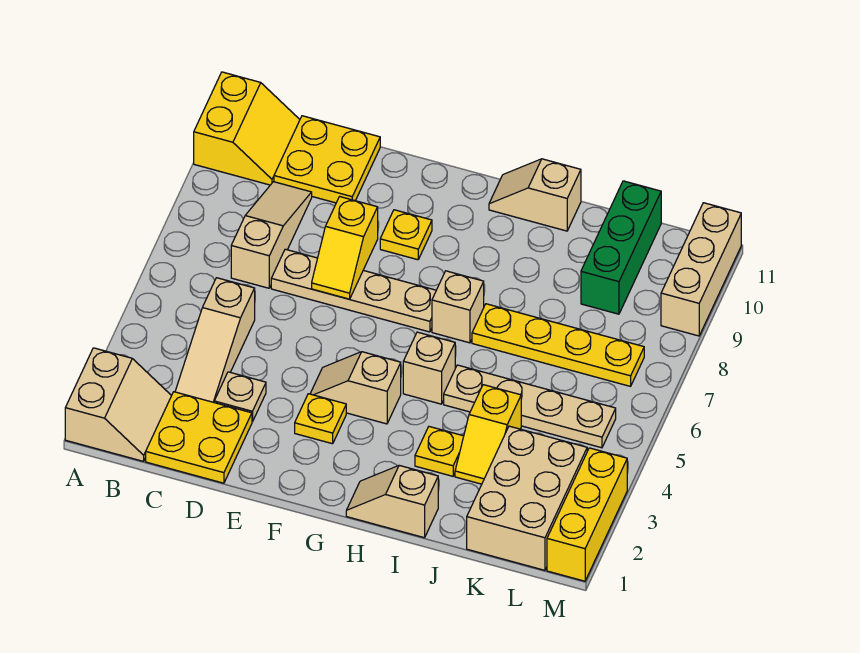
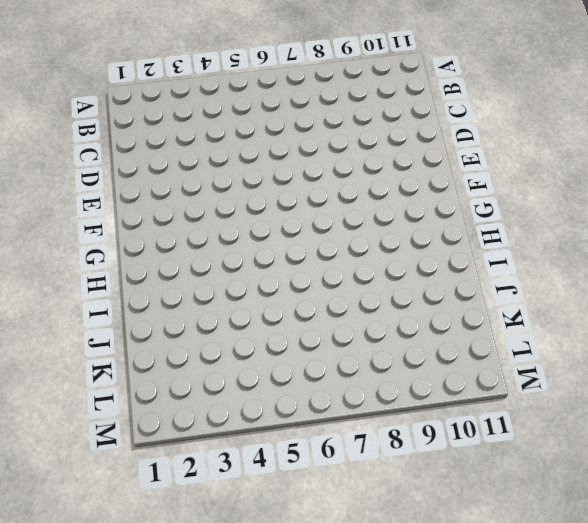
none -> tan slope A1:B2 level 1 top A
none -> yellow slope A10:B11 level 1 top A
none -> yellow plate C1:D2 level 1

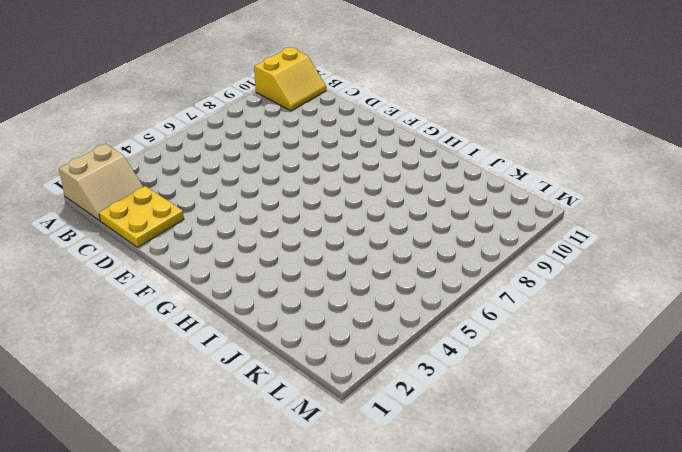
none -> tan slope C3:C5 level 1 top 5
none -> tan slope C7:C9 level 1 top 7
none -> yellow plate C10:D11 level 1

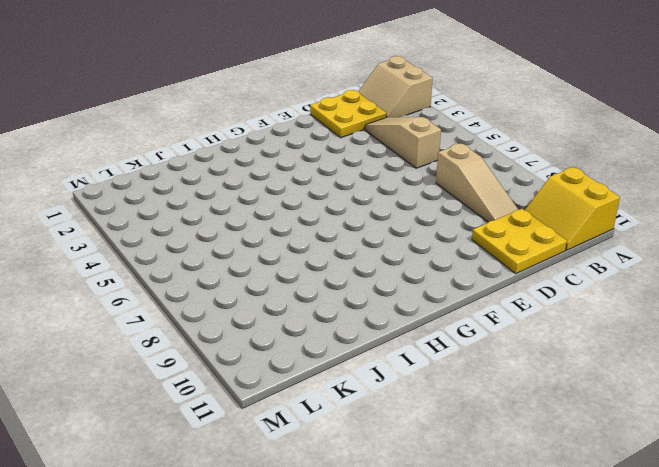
none -> tan plate D3 level 1
none -> tan plate D7:G7 level 1
none -> yellow plate F3 level 1

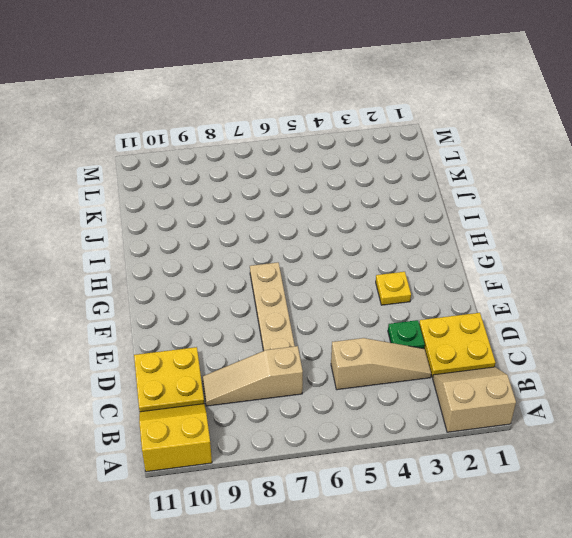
green plate D3 level 1 -> tan plate D3 level 1
none -> tan slope F4:G4 level 1 top G
none -> yellow plate F9 level 1
none -> tan slope H1:I1 level 1 top I

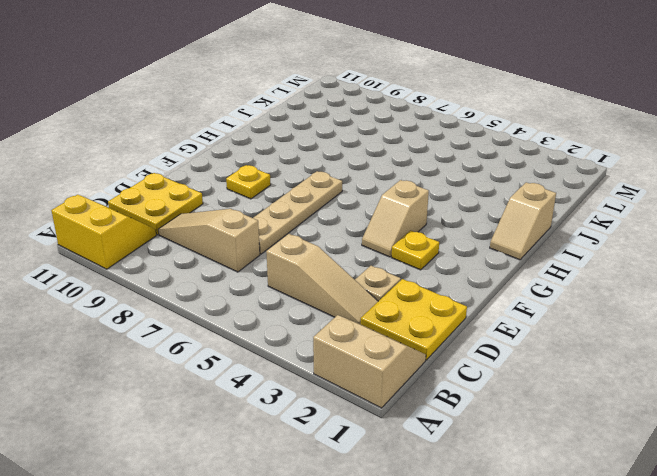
none -> tan brick H5 level 1
none -> tan brick H7 level 1
none -> tan slope H11:I11 level 1 top I

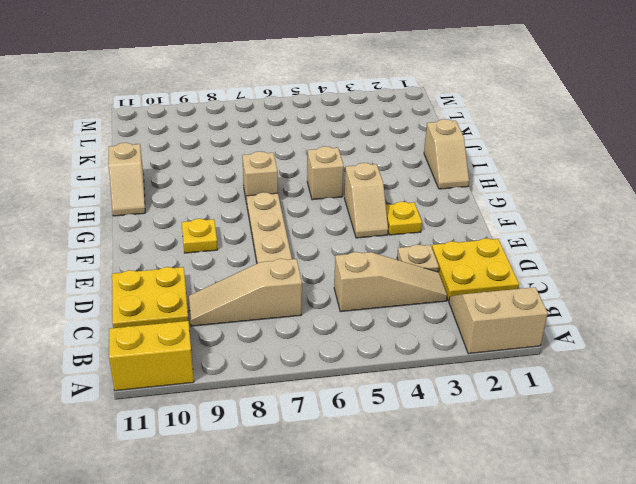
none -> yellow plate I3 level 1
none -> tan plate I5:L5 level 1
none -> yellow plate I7:L7 level 1

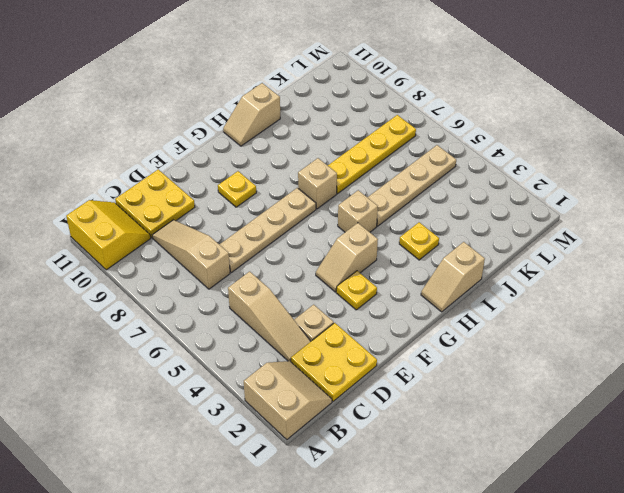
none -> yellow slope J3:J4 level 1 top 4
none -> tan brick K1:L3 level 1
none -> green brick K9:K11 level 1

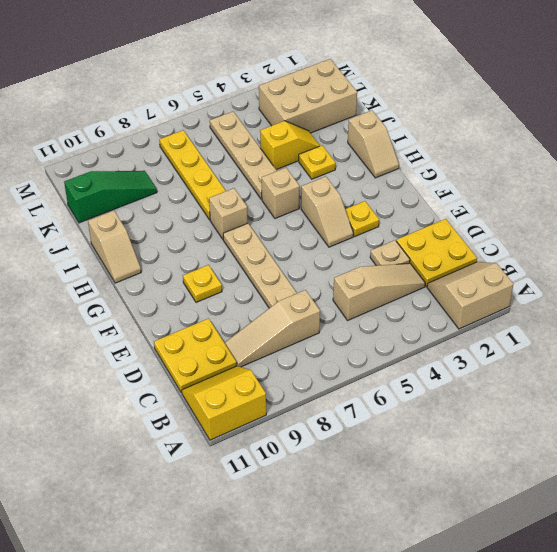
green slope K9:K11 level 1 top 11 -> green brick K9:K11 level 1
none -> yellow brick M1:M3 level 1
none -> tan brick M9:M11 level 1
none -> yellow slope E7:E8 level 2 top 8

